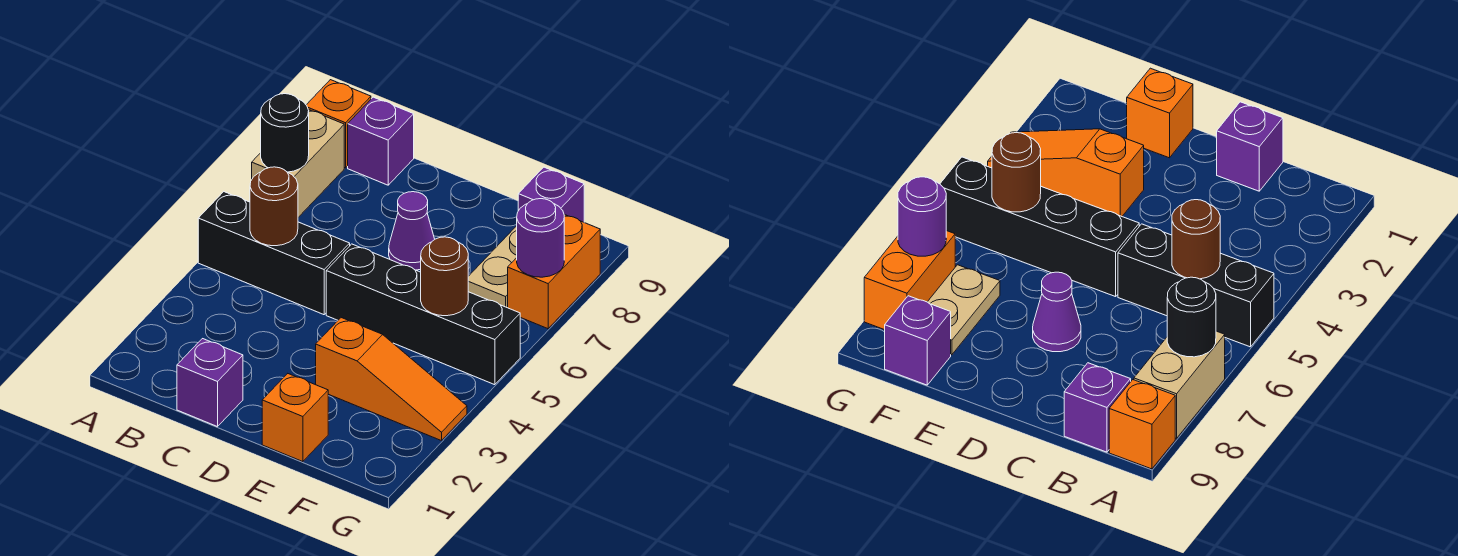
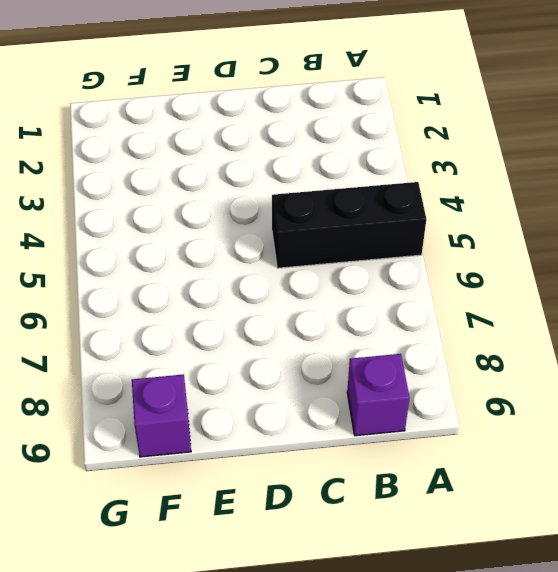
none -> tan brick A7:A8 level 1
none -> orange brick A9 level 1
none -> purple brick C1 level 1

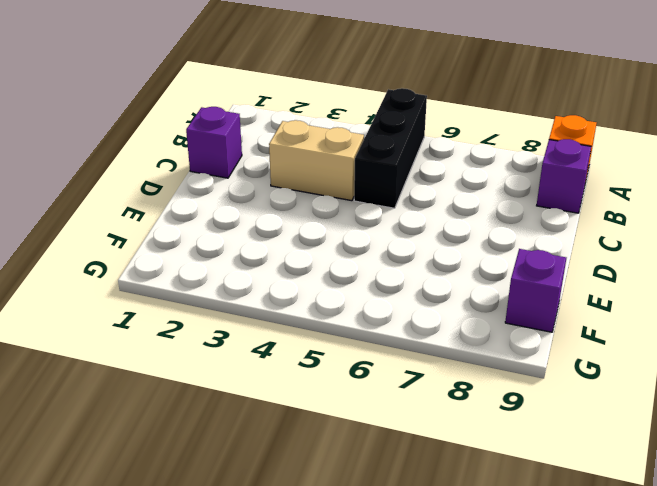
tan brick C3:C4 level 1 -> tan brick A7:A8 level 1
none -> black brick D5:G5 level 1
none -> purple cone D7 level 1
none -> orange brick E1 level 1

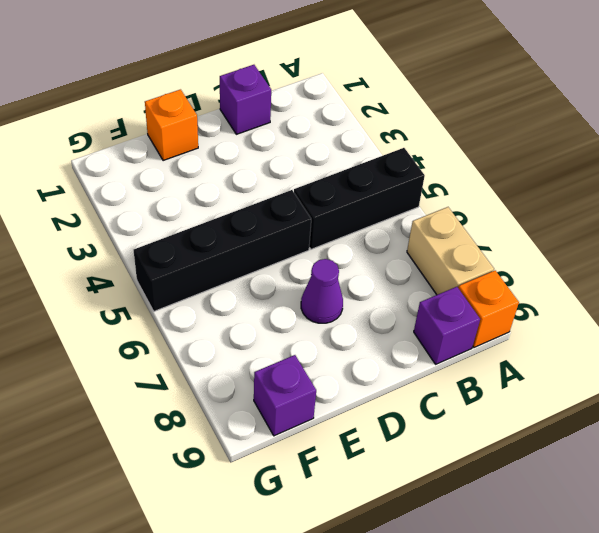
none -> orange slope E3:G3 level 1 top E
none -> tan plate F7:F8 level 1
none -> orange brick G7:G8 level 1

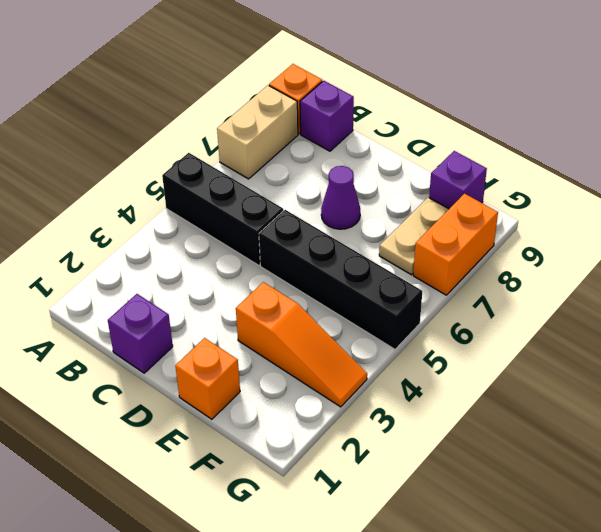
none -> black round brick A7 level 2
none -> brown round brick B5 level 2
none -> brown round brick F5 level 2

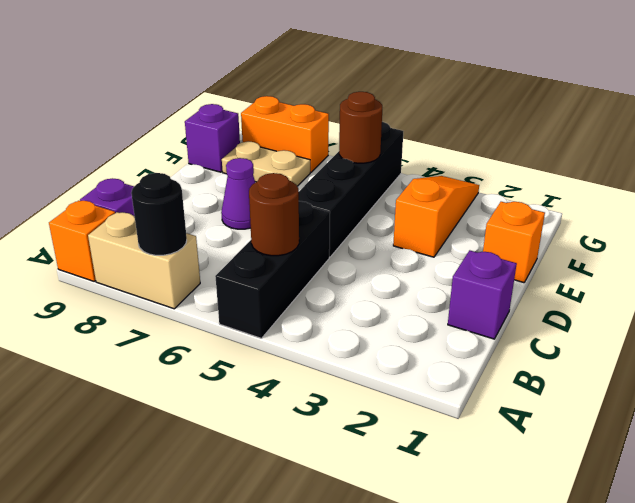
none -> purple round brick G7 level 2

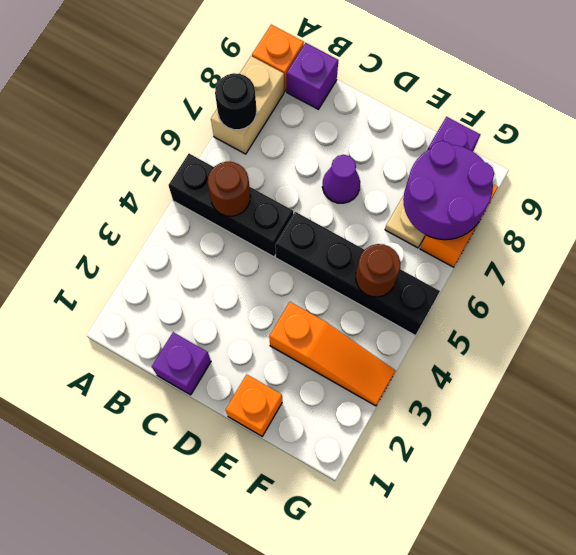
purple round brick F7:G8 level 2 -> purple round brick G7 level 2

